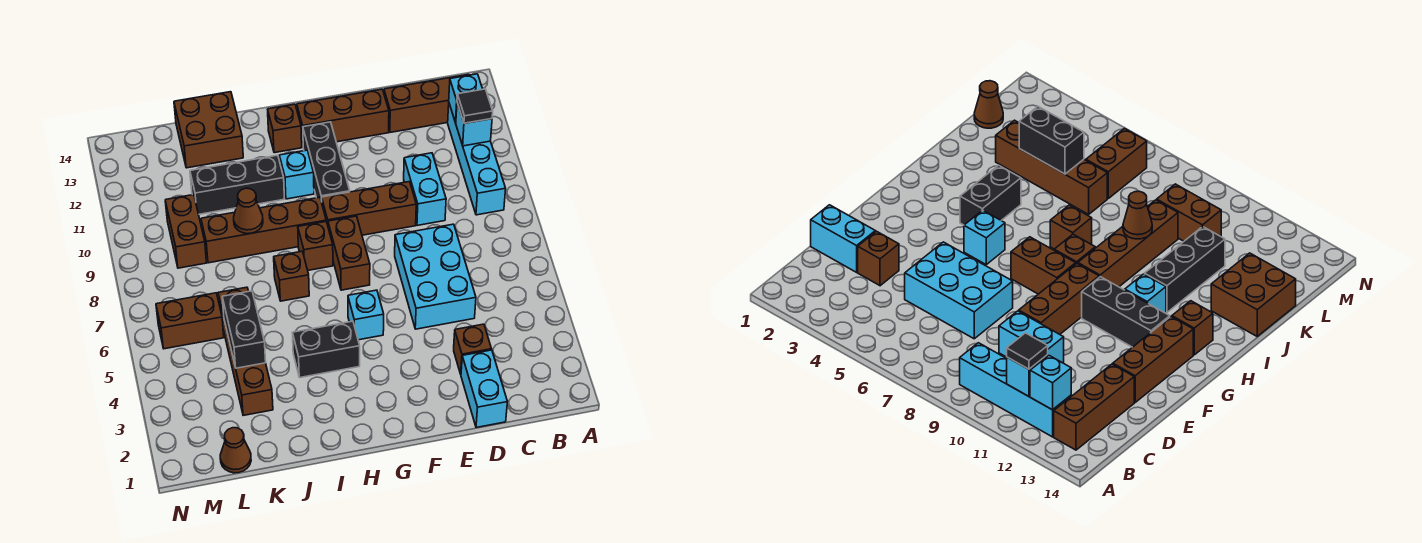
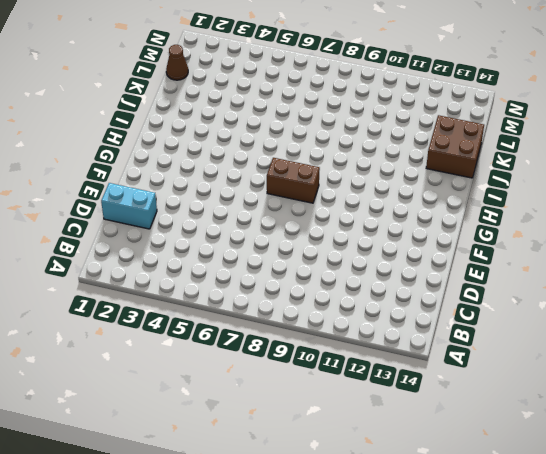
none -> cyan brick B9:B12 level 1
none -> brown brick B13:D13 level 1
none -> brown brick D3 level 1

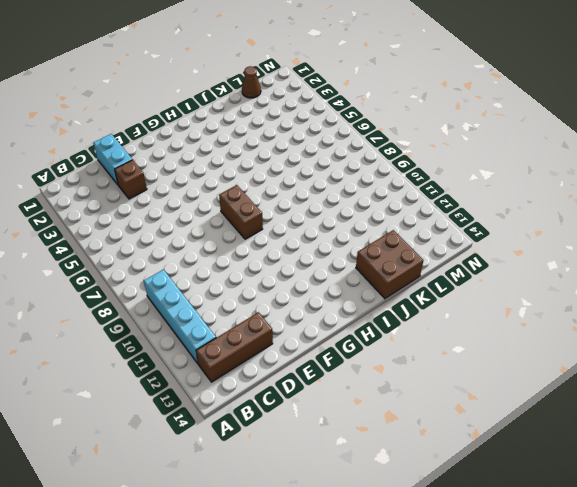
none -> cyan brick D5:E7 level 1
none -> cyan brick D9:D10 level 1
none -> brown brick E9:G9 level 1

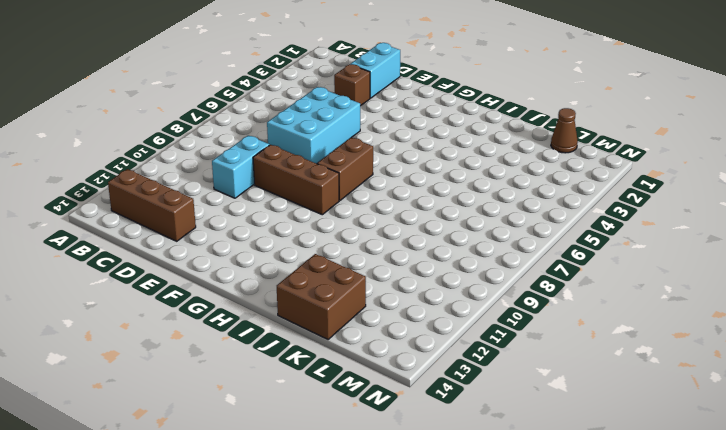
none -> cyan brick B9:B12 level 1
none -> brown brick E13:G13 level 1
none -> cyan brick G5 level 1

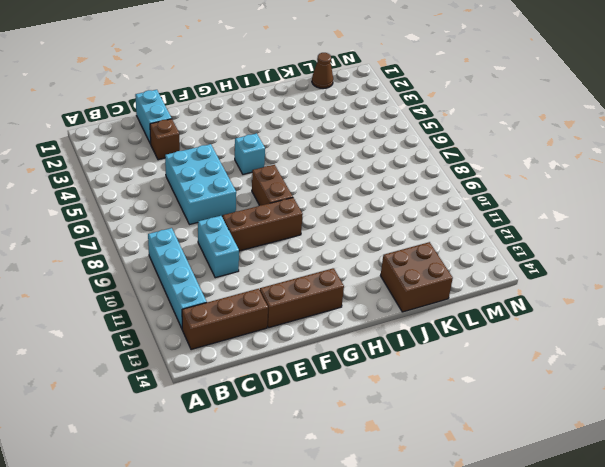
none -> black brick G10:G12 level 1
none -> black brick H4:I4 level 1
none -> brown brick H8 level 1

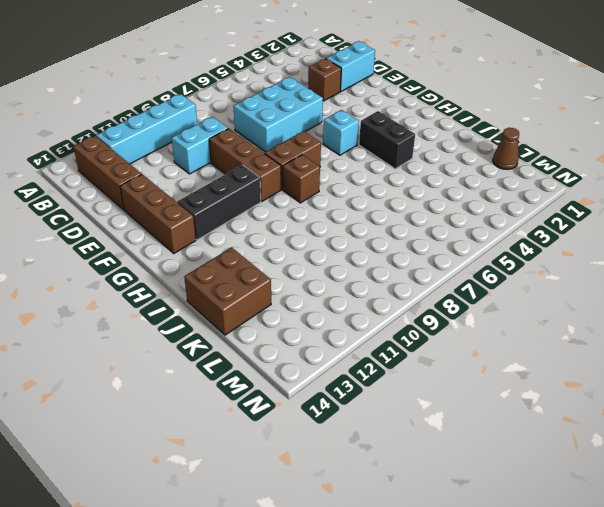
none -> brown brick H9:K9 level 1
none -> cyan brick H11 level 1
none -> brown brick H13 level 1

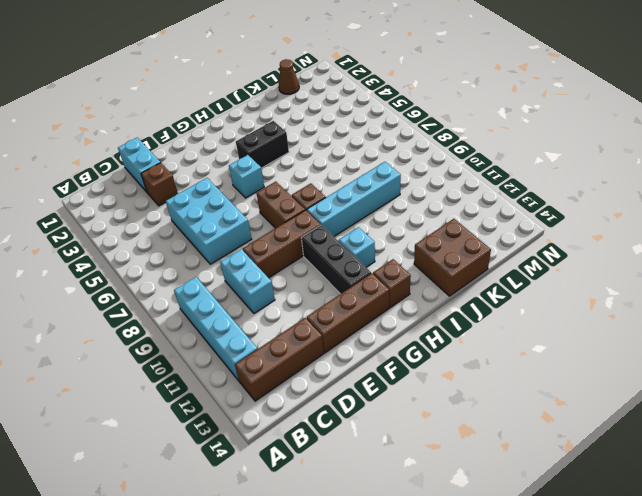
cyan brick H9:K9 level 1 -> brown brick H9:K9 level 1
none -> brown brick I7 level 1
none -> black brick I11:K11 level 1
none -> brown brick K3:K6 level 1

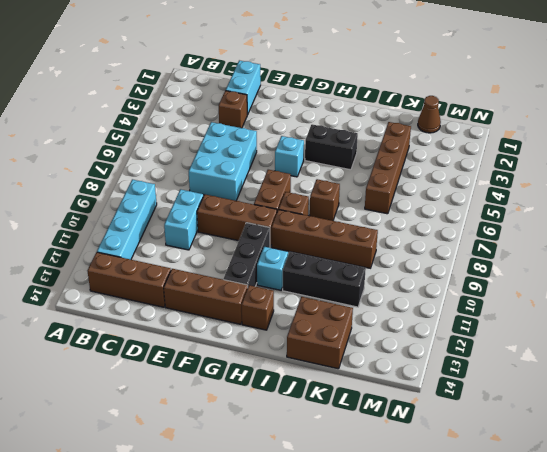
none -> brown brick L6:M6 level 1
none -> brown brick L9:L10 level 1
none -> cyan brick B11 level 2

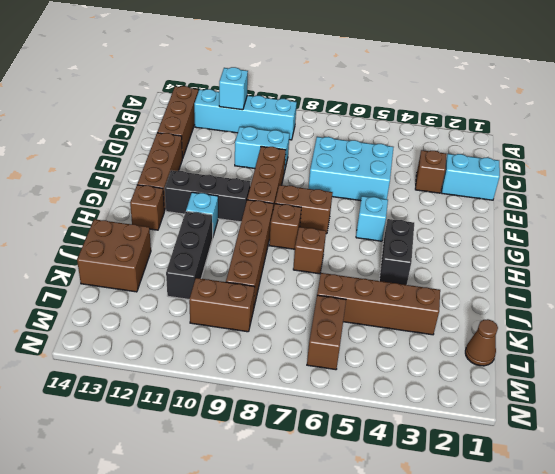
none -> cyan brick B12 level 2
none -> brown cone J9 level 2
none -> black brick K4:K5 level 2

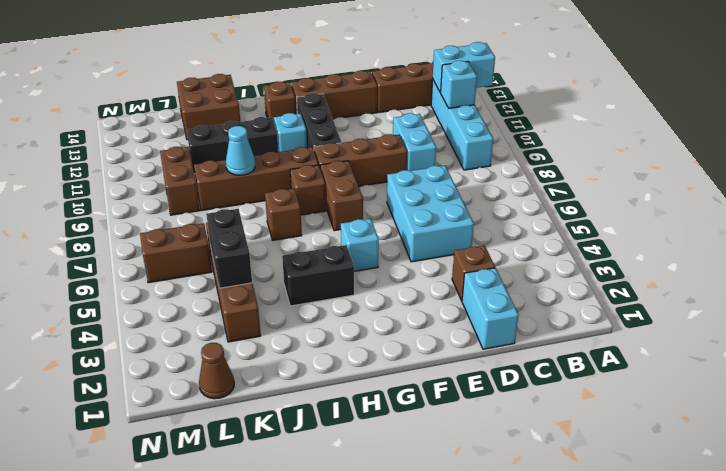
cyan brick A12:B12 level 2 -> cyan brick B12 level 2
cyan cone J9 level 2 -> brown cone J9 level 2
none -> black tile B11 level 3

